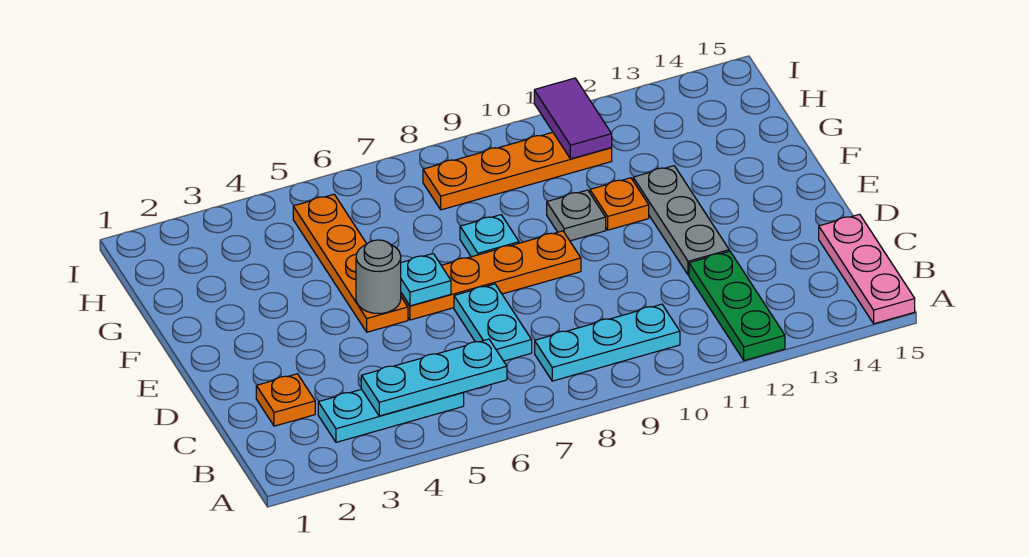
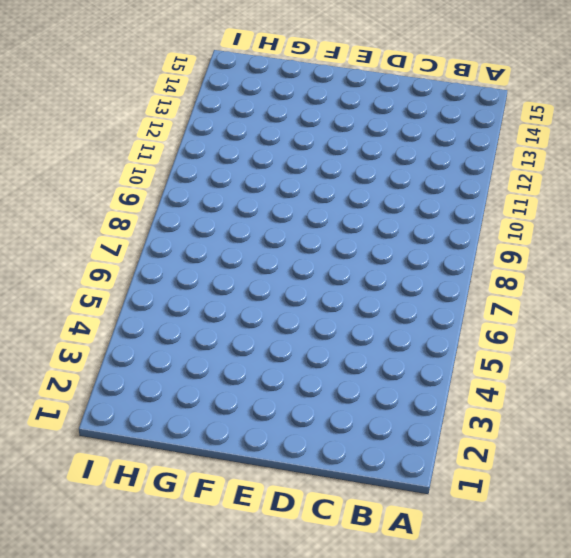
none -> green plate A12:C12 level 1
none -> pink plate A15:C15 level 1
none -> cyan plate B3:B5 level 1

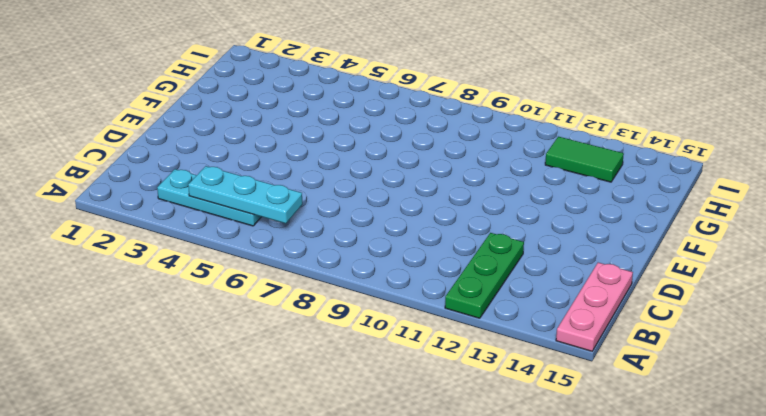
green tile H12:H13 level 1 -> none
none -> cyan plate B8:B10 level 1
none -> orange plate C2 level 1
none -> cyan plate C7:D7 level 1

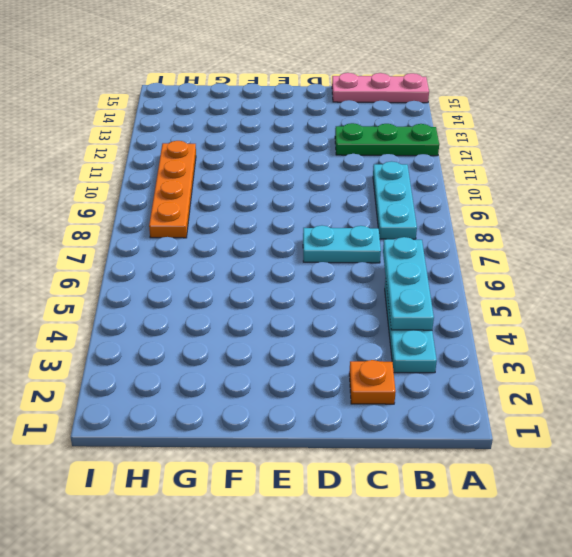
none -> grey plate D12:F12 level 1
none -> orange plate E5:H5 level 1
none -> orange plate E6:E9 level 1

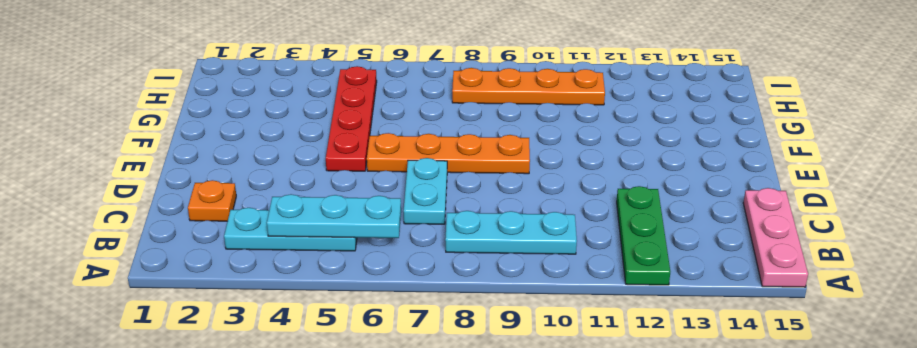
red plate E5:H5 level 1 -> orange plate E5:H5 level 1
none -> grey plate D12:F12 level 1
none -> cyan plate F8 level 1
none -> grey plate F10 level 1

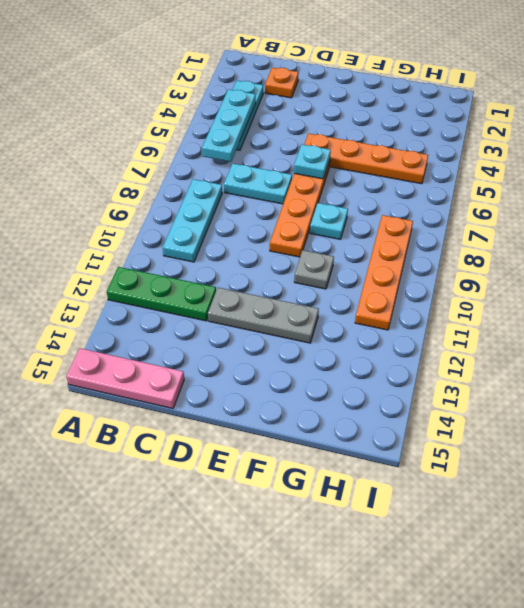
none -> orange plate F11 level 1
none -> grey round brick E5 level 2
none -> purple tile H11:I11 level 2

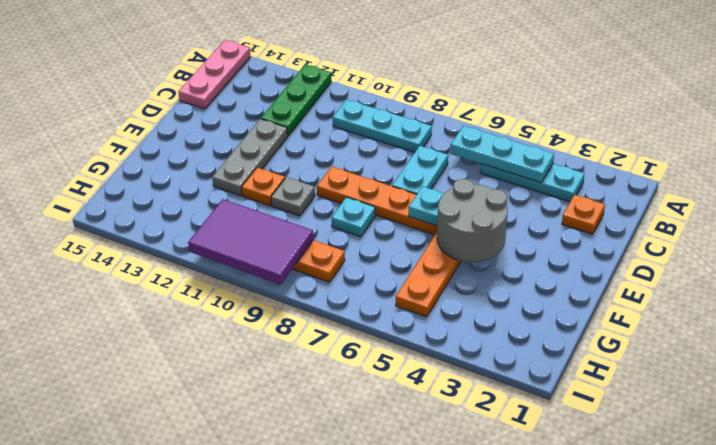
grey round brick E4:F5 level 2 -> grey round brick E5 level 2
purple tile H9:I11 level 2 -> purple tile H11:I11 level 2

